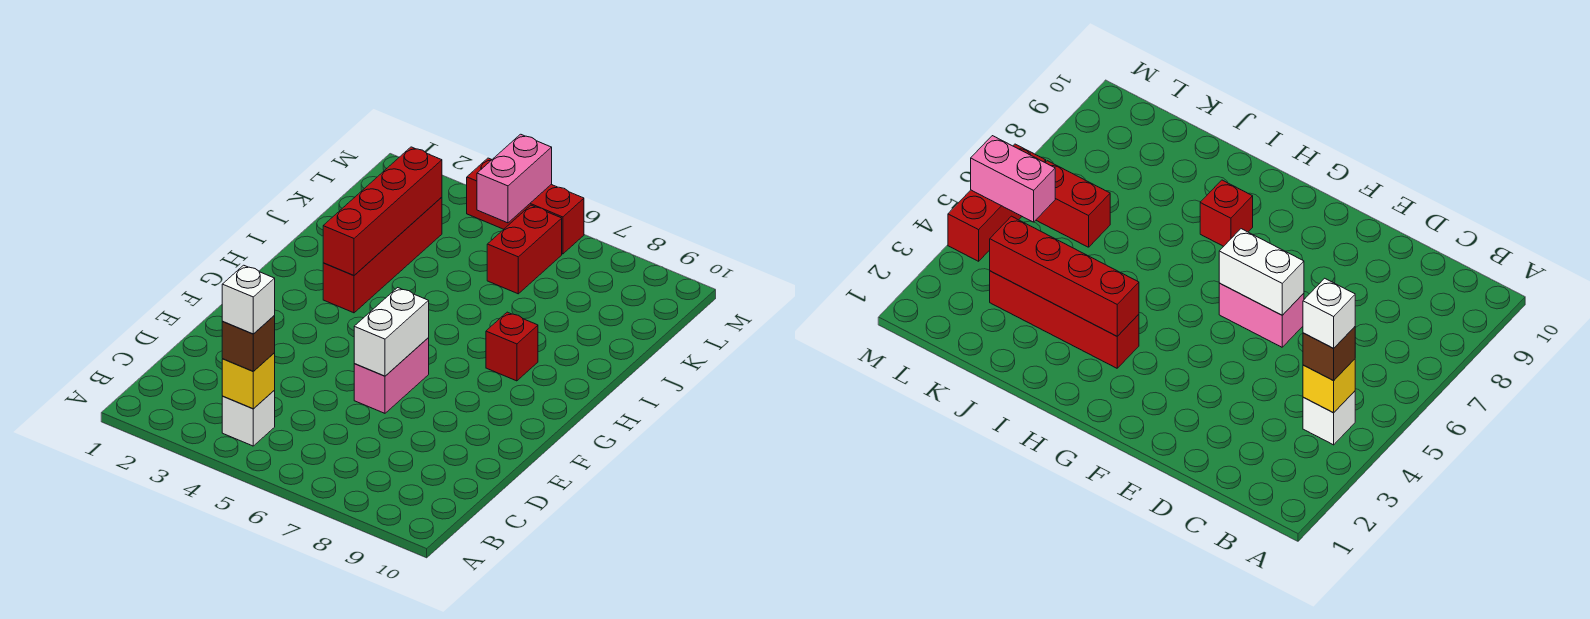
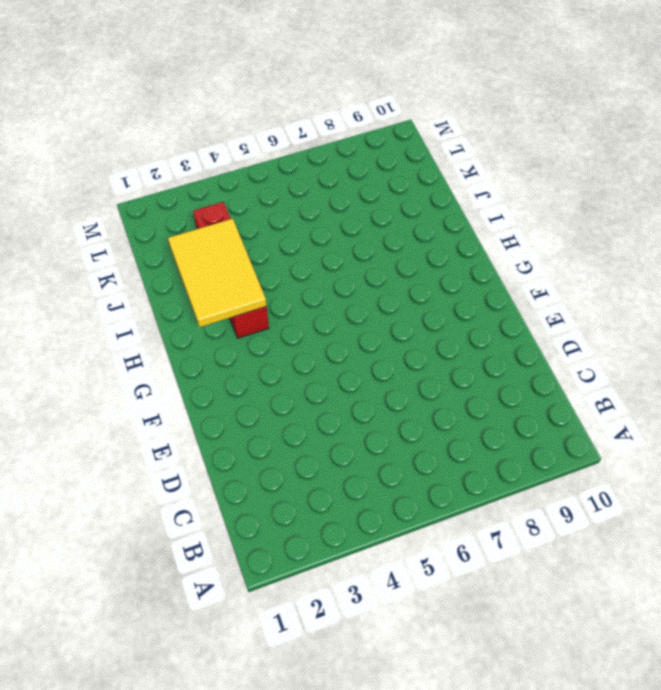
yellow tile H2:J3 level 2 -> red brick H3:K3 level 2
none -> white brick B4 level 1
none -> pink brick E6:F6 level 1
none -> red brick H8 level 1

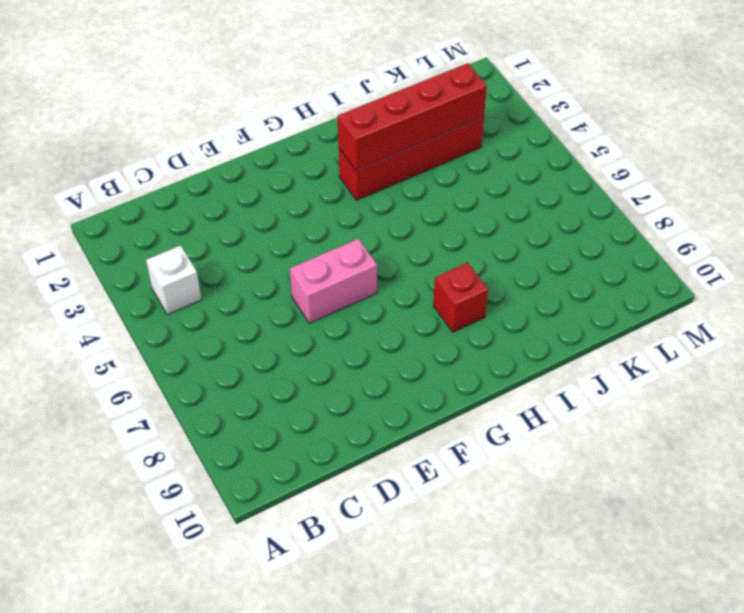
none -> red brick K6:L6 level 1
none -> red brick M4:M6 level 1
none -> yellow brick B4 level 2

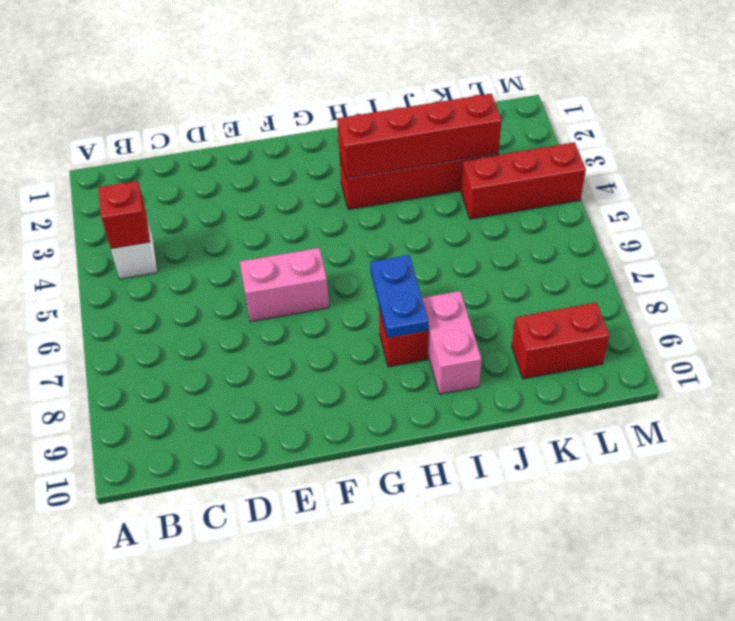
red brick B4 level 2 -> yellow brick B4 level 2
blue plate H7:H8 level 2 -> none
pink brick I8:I9 level 1 -> pink brick L5:M5 level 2
red brick K4:M4 level 1 -> red brick M4:M6 level 1
red brick K9:L9 level 1 -> red brick K6:L6 level 1
none -> white brick E6:F6 level 2
none -> brown brick B4 level 3
none -> white brick B4 level 4

